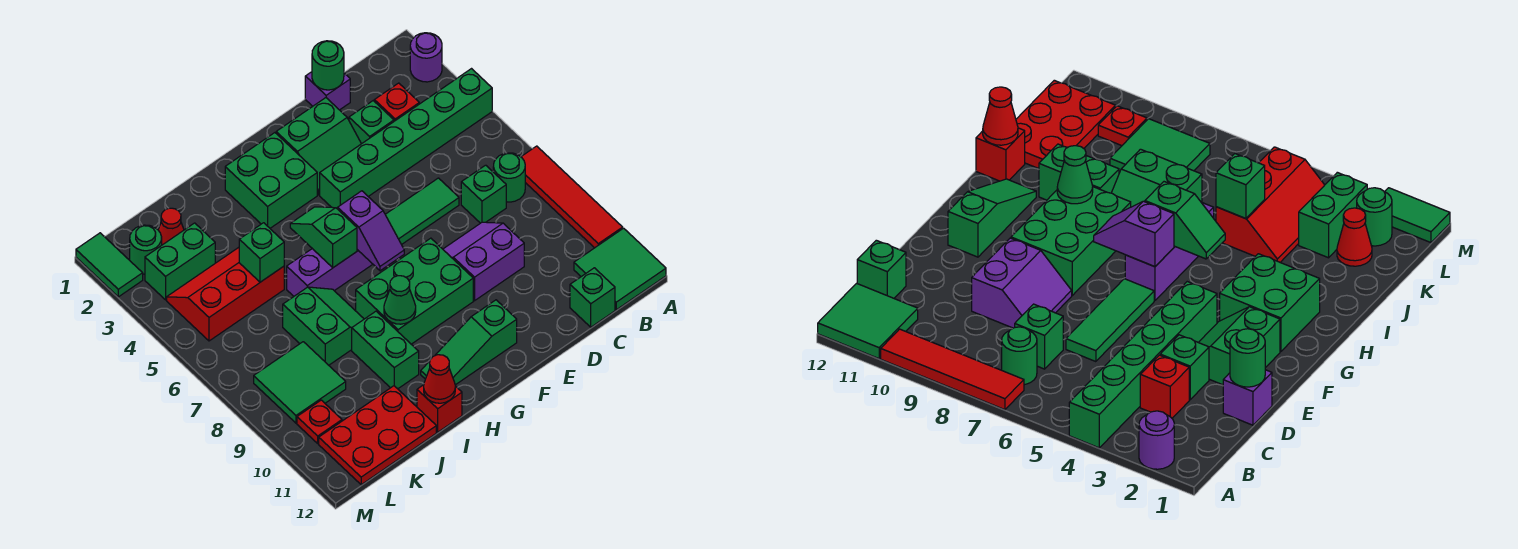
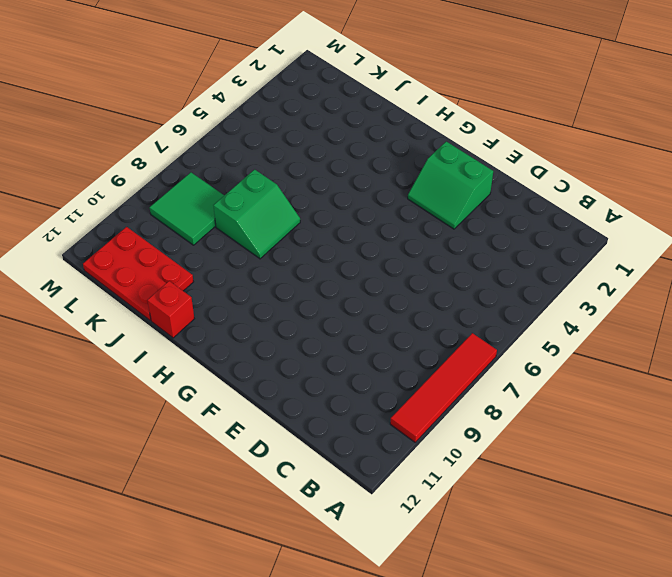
none -> purple round brick A2 level 1
none -> green brick A4:F4 level 1
none -> green tile A11:B12 level 1
none -> green round brick B7 level 1

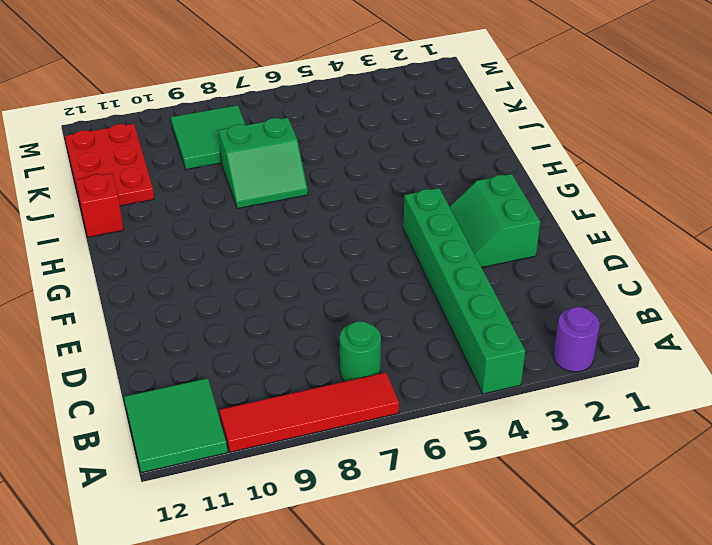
none -> red brick C3 level 1
none -> green brick C7 level 1
none -> green brick C12 level 1
none -> purple brick D1 level 1

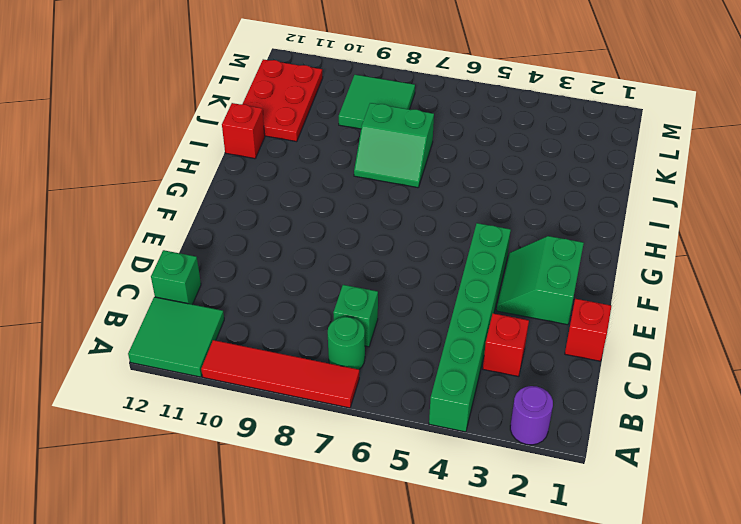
red brick D1 level 1 -> purple brick D1 level 1
none -> green brick D3 level 1
none -> green tile D6:F6 level 1
none -> purple slope D8:E9 level 1 top 9
none -> green brick F8:H9 level 1

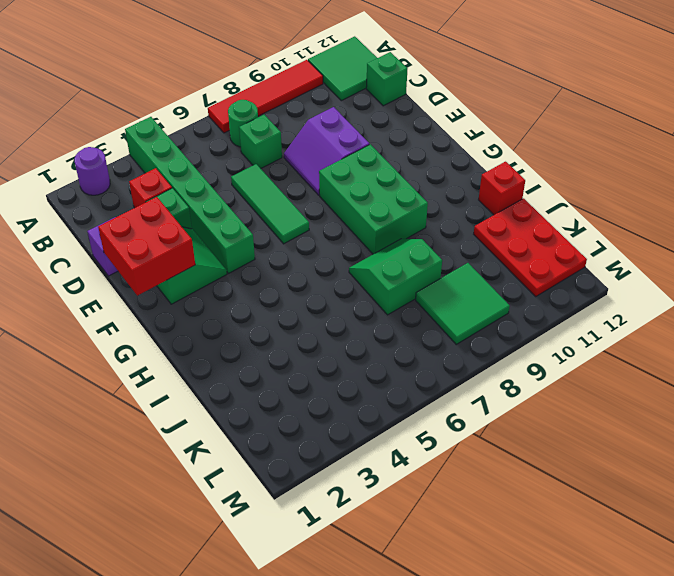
red brick E1:F2 level 2 -> none
none -> green slope F11:H11 level 1 top F
none -> green brick G2:H3 level 1
none -> purple brick G6:I6 level 1
none -> green brick I9:I10 level 1

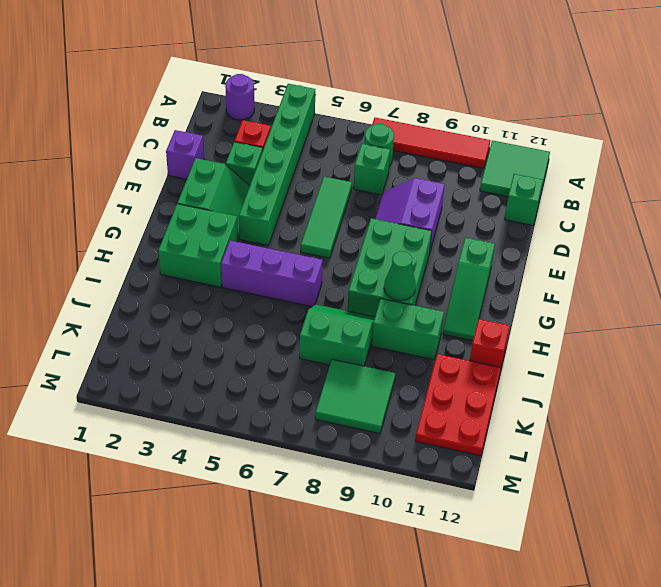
purple brick H4:H6 level 1 -> purple brick G6:I6 level 1
none -> red slope J4:L5 level 1 top 5
none -> red cone K2 level 1
none -> green brick K3:L3 level 1
none -> green round brick L2 level 1

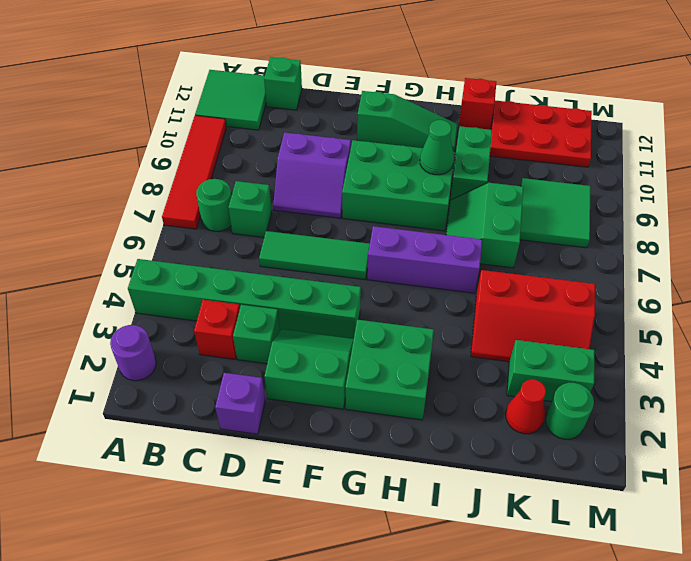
none -> red plate L10 level 1
none -> green tile M1:M2 level 1
none -> green round brick D1 level 2
none -> purple slope G6:G7 level 2 top 6

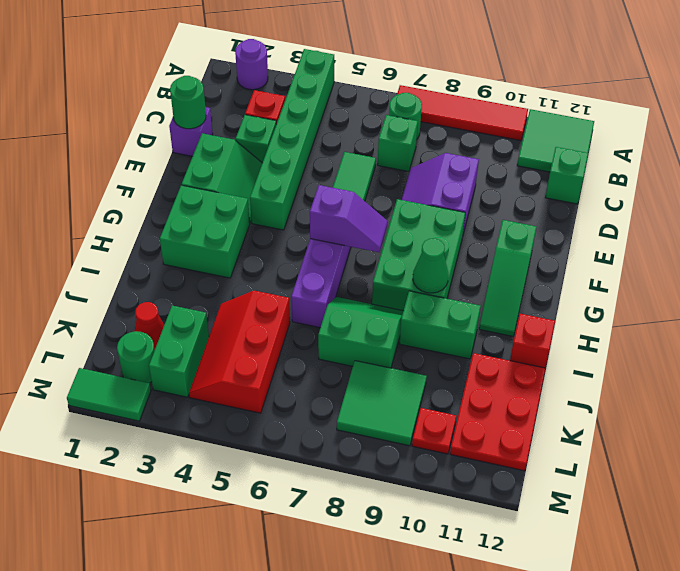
none -> green slope H5:H6 level 2 top 6
none -> red cone I12 level 2
none -> green brick J5 level 2

